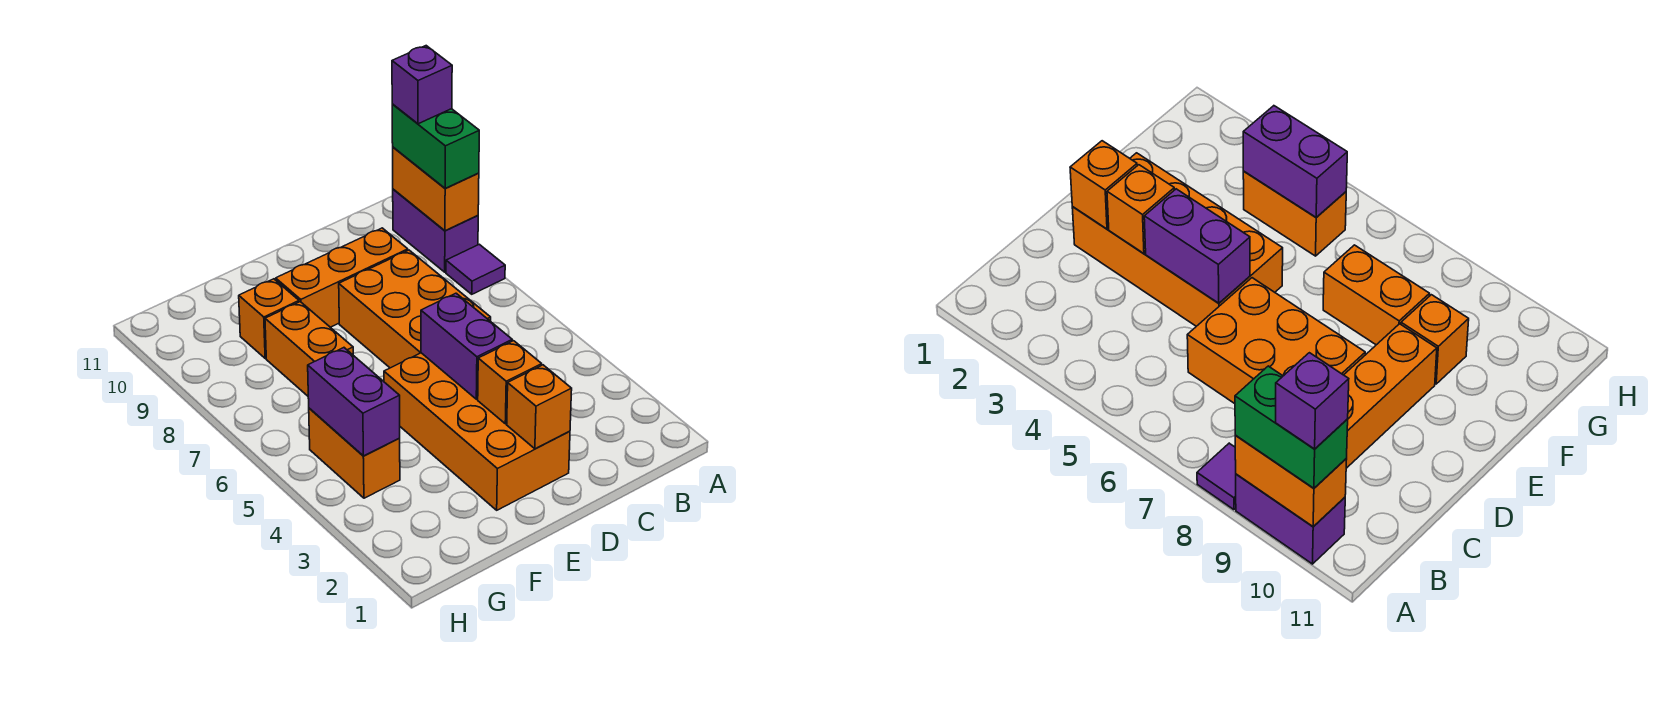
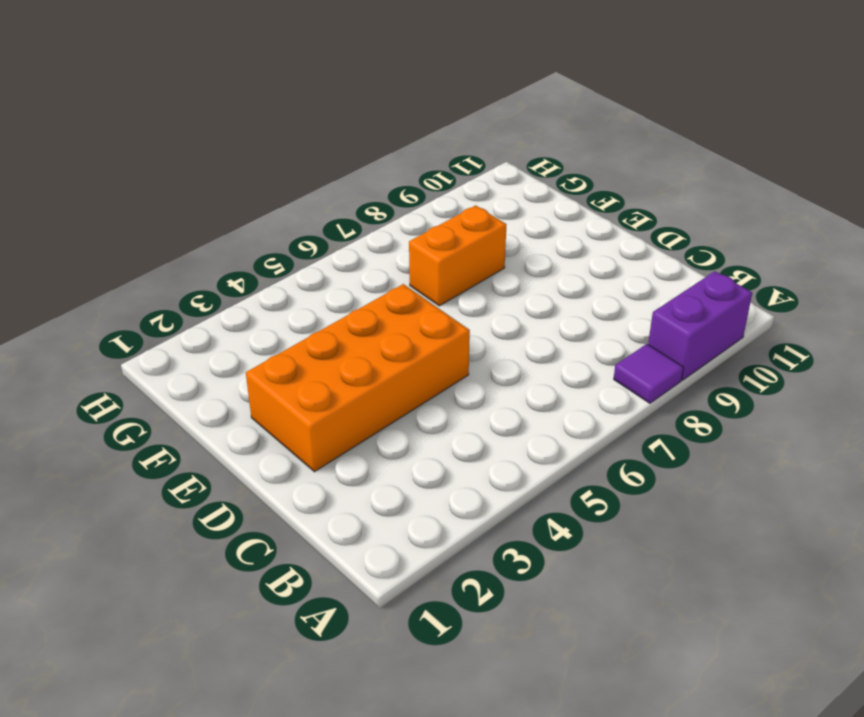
none -> orange brick C6:D8 level 1
none -> orange brick C9:E9 level 1
none -> orange brick F9 level 1

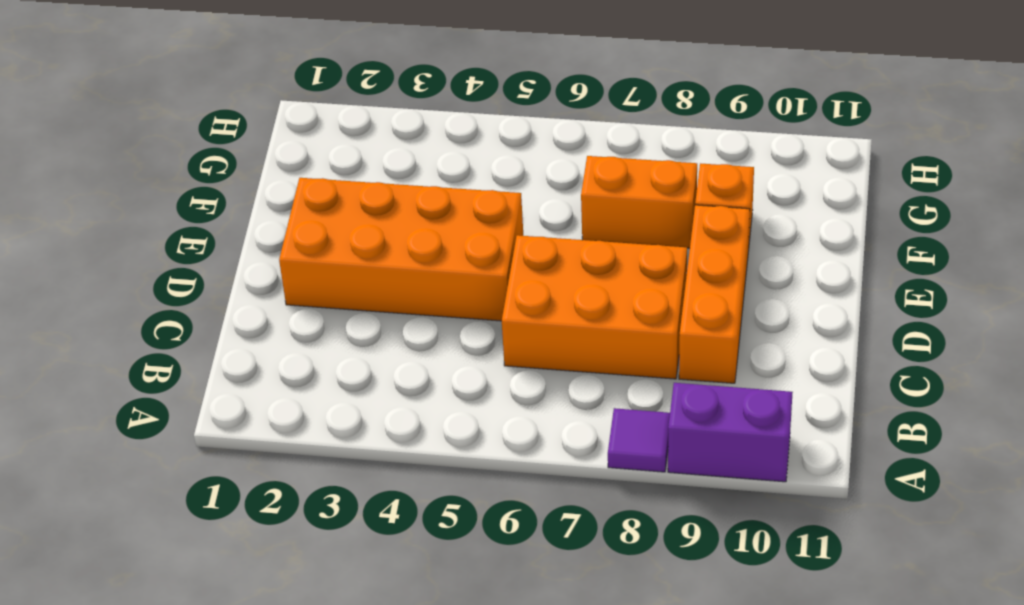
none -> orange brick G4:G5 level 1
none -> orange brick A9:A10 level 2
none -> orange brick D2 level 2

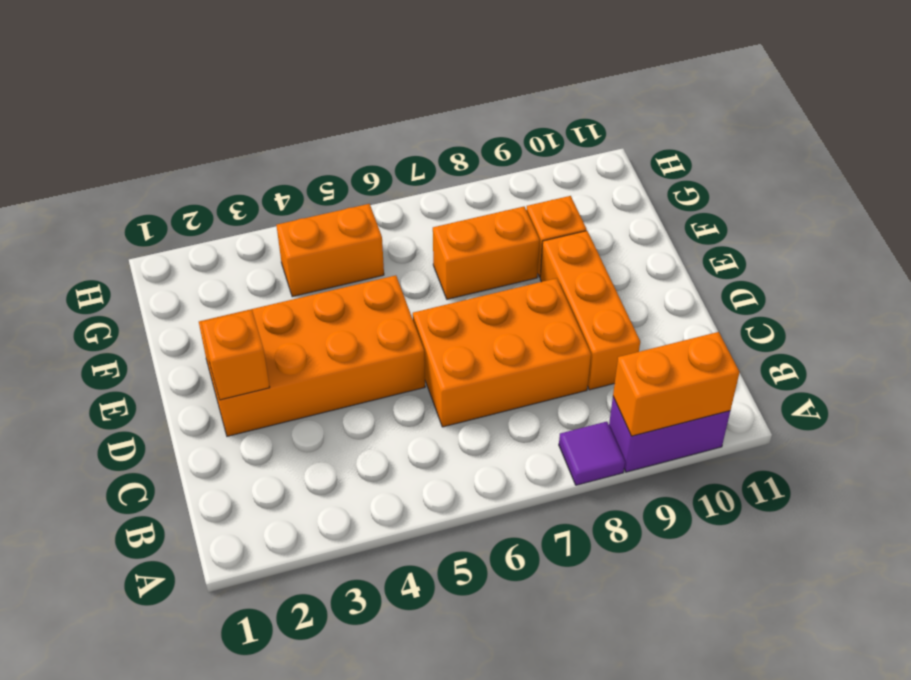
none -> orange brick D3 level 2
none -> purple brick D4:D5 level 2
none -> purple brick G4:G5 level 2

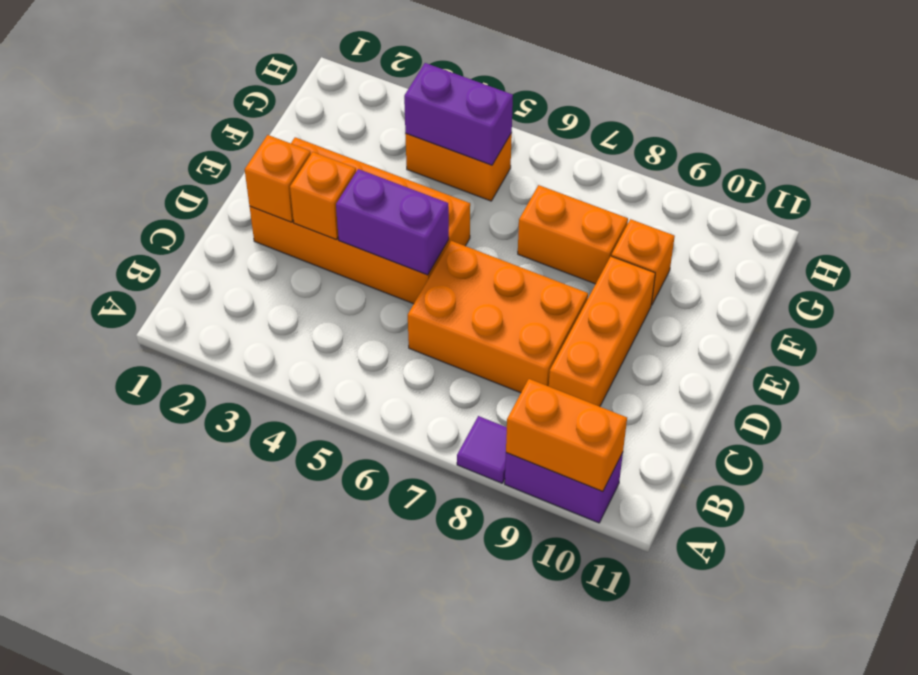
none -> green brick A9:A10 level 3
none -> purple brick A10 level 4

